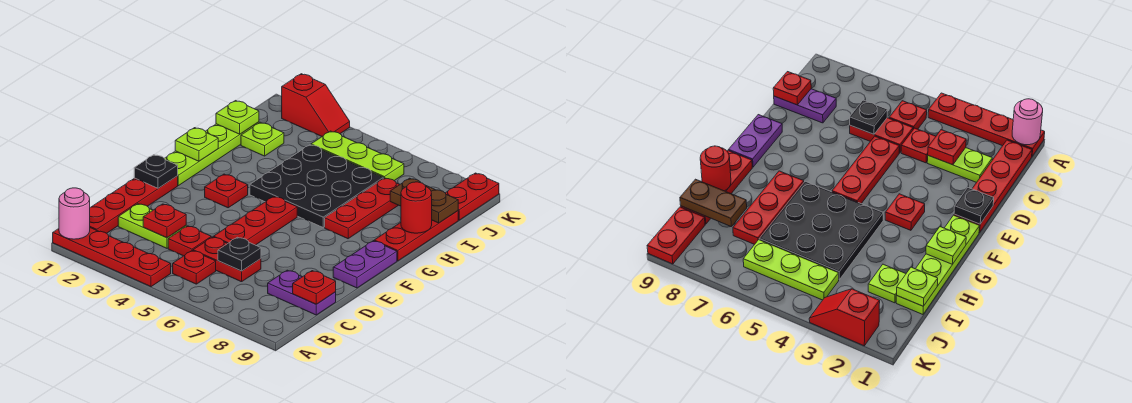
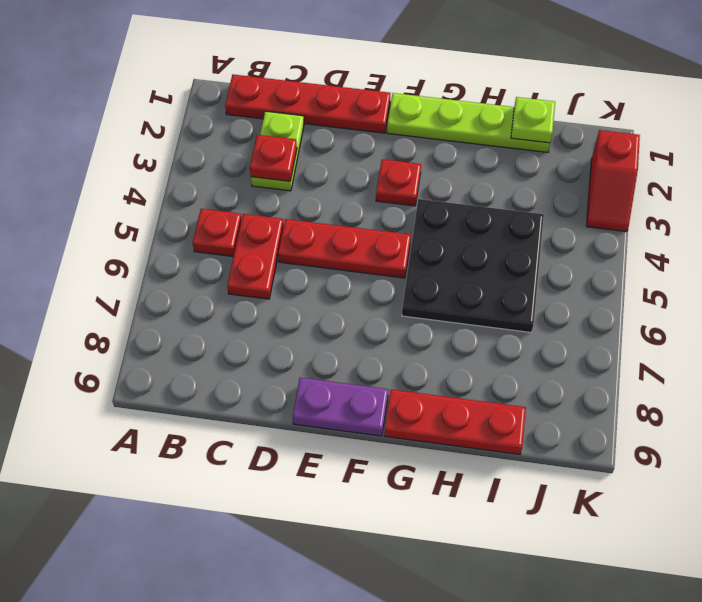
none -> red plate A1:A4 level 1
none -> red plate C4 level 1
none -> purple plate C8:C9 level 1

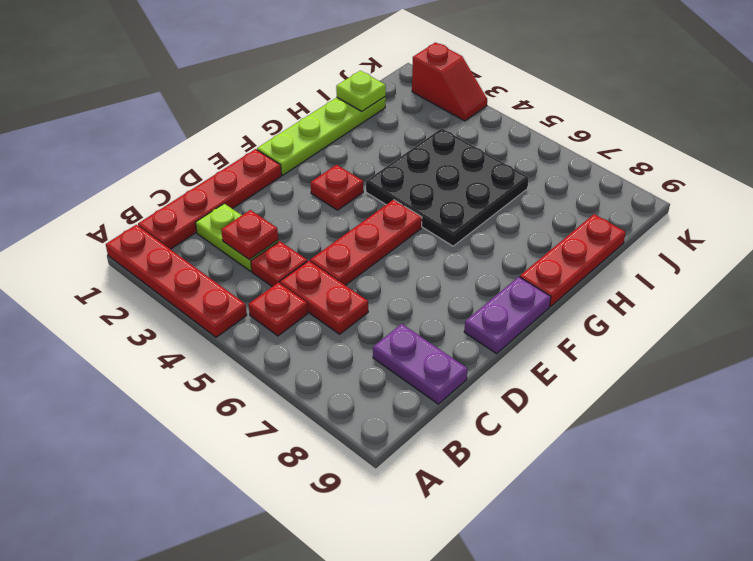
none -> red plate G7:I7 level 1
none -> lime plate I2 level 1
none -> lime plate J4:J6 level 1

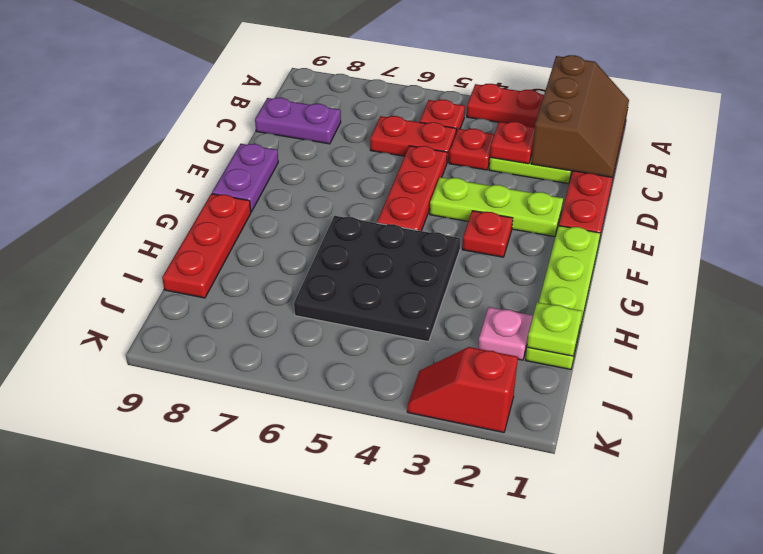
brown slope A1:C2 level 2 top 2 -> pink round brick A1 level 2
lime plate E2:E4 level 1 -> lime plate J4:J6 level 1
pink plate I2 level 1 -> lime plate I2 level 1
none -> red plate G7:I7 level 1
none -> red plate J9:K9 level 1
none -> black plate C6 level 2

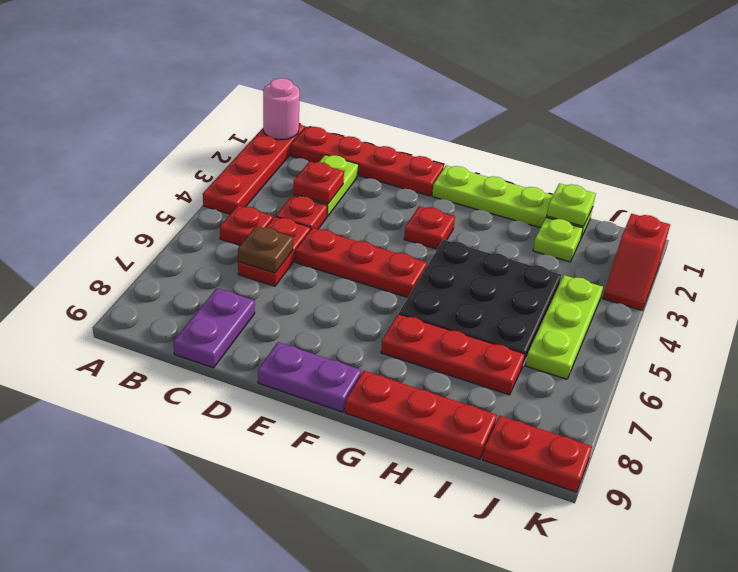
brown plate C6 level 2 -> black plate C6 level 2
none -> red plate C9 level 2
none -> black plate E1 level 2
none -> lime plate G1 level 2

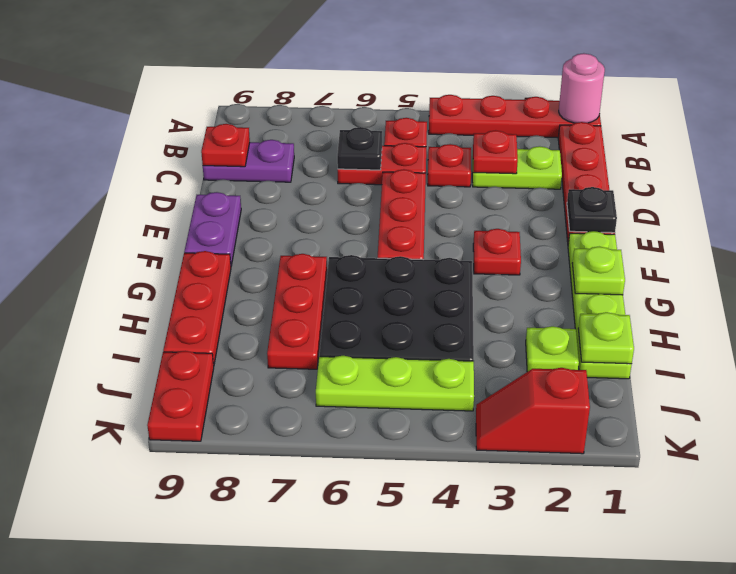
none -> red round brick H9 level 2
none -> brown plate I8:I9 level 2

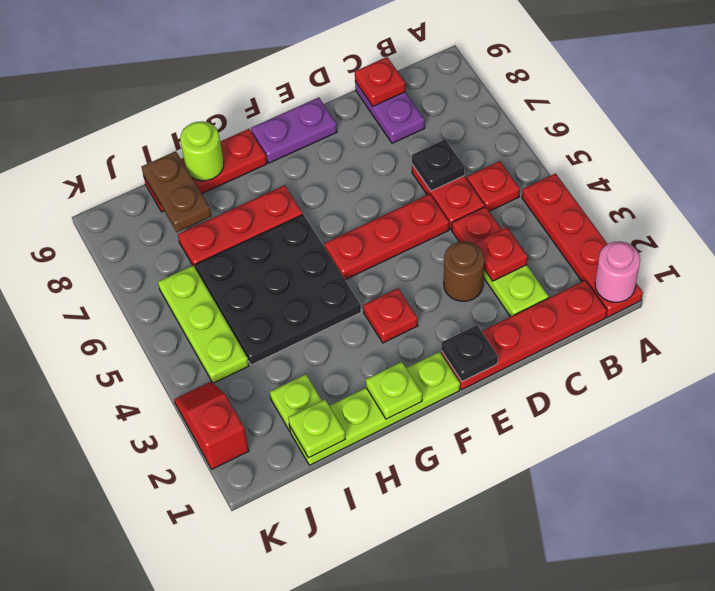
brown round brick D3 level 1 -> none
lime round brick H9 level 2 -> red round brick H9 level 2
none -> red plate J9:K9 level 1

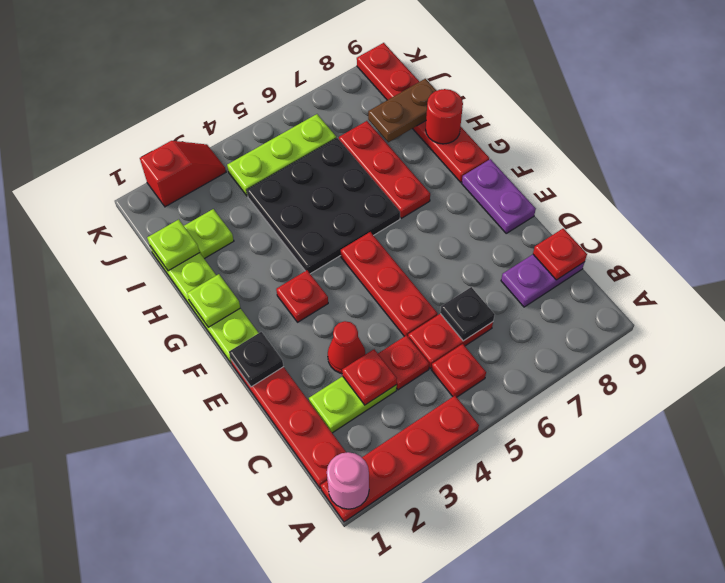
red cone D3 level 1 -> none

